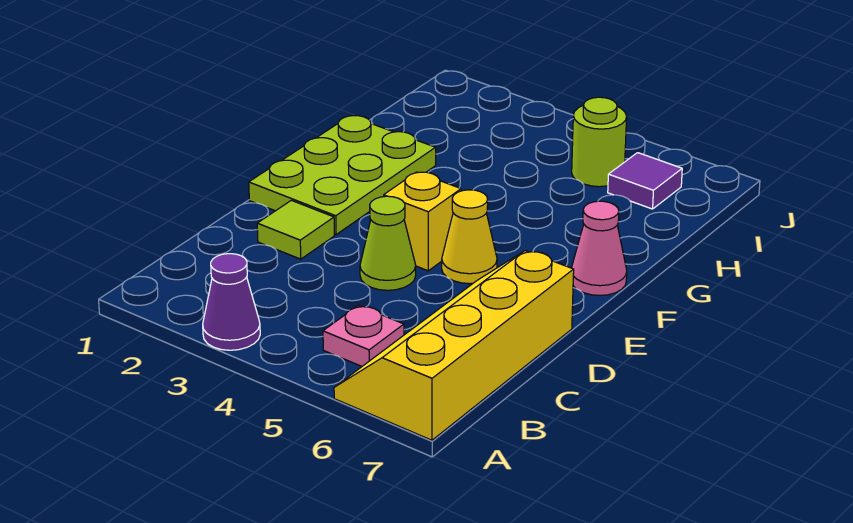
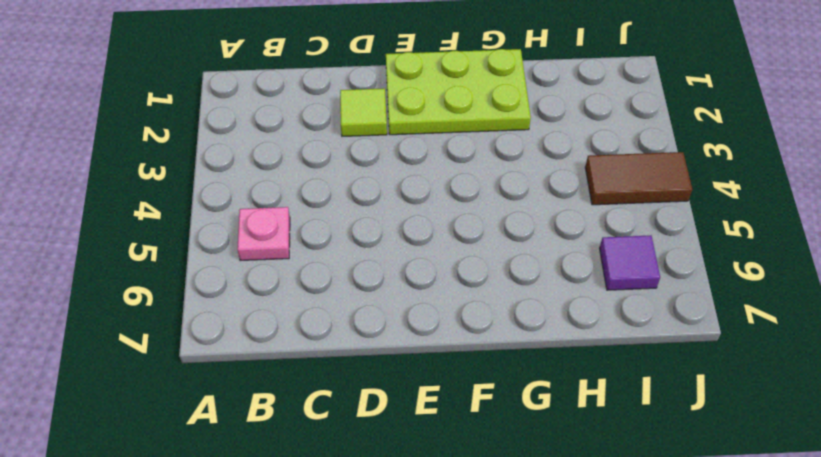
brown tile I4:J4 level 1 -> none
none -> purple cone A3 level 1
none -> yellow slope A6:D7 level 1 top 7

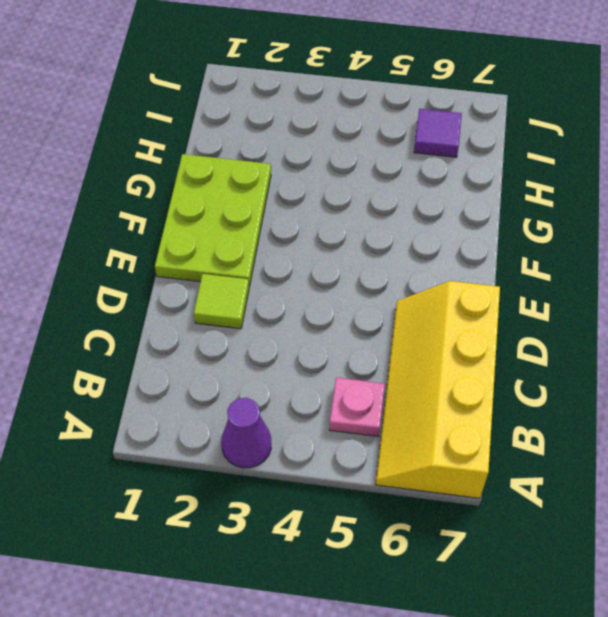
none -> lime cone D4 level 1
none -> yellow brick E4 level 1

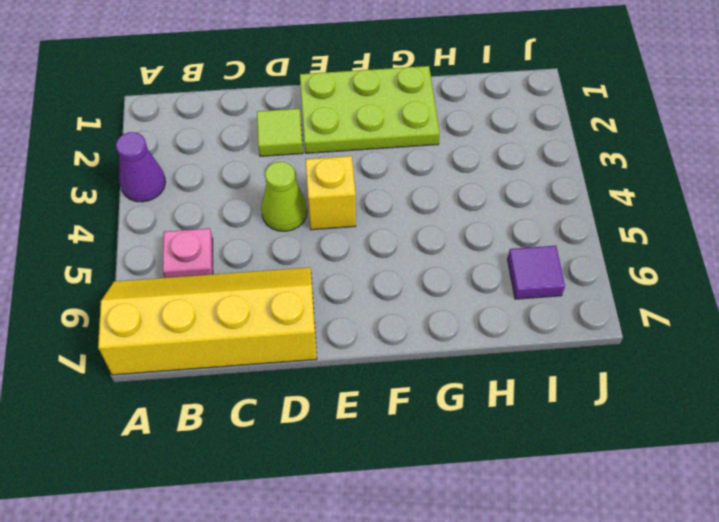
none -> yellow cone E5 level 1
none -> pink cone F7 level 1

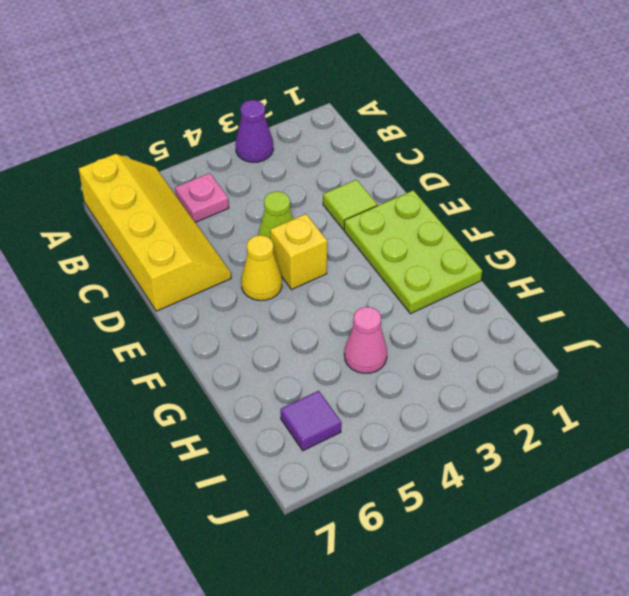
pink cone H4 level 1 -> pink cone F7 level 1
none -> lime round brick I5 level 1

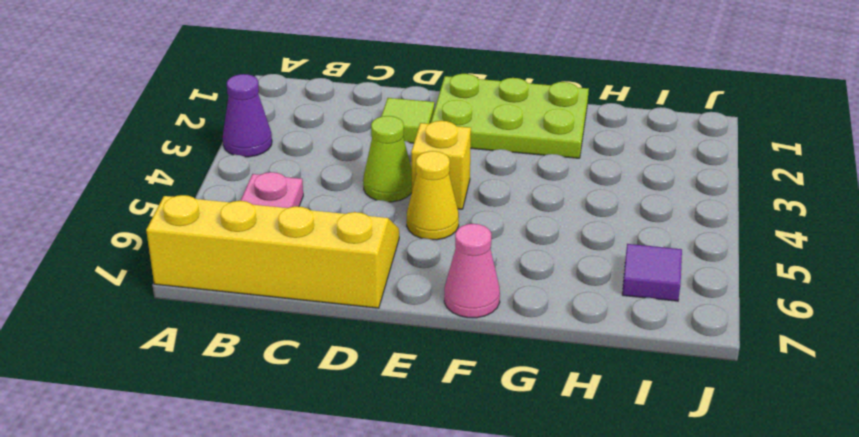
none -> lime round brick I5 level 1

